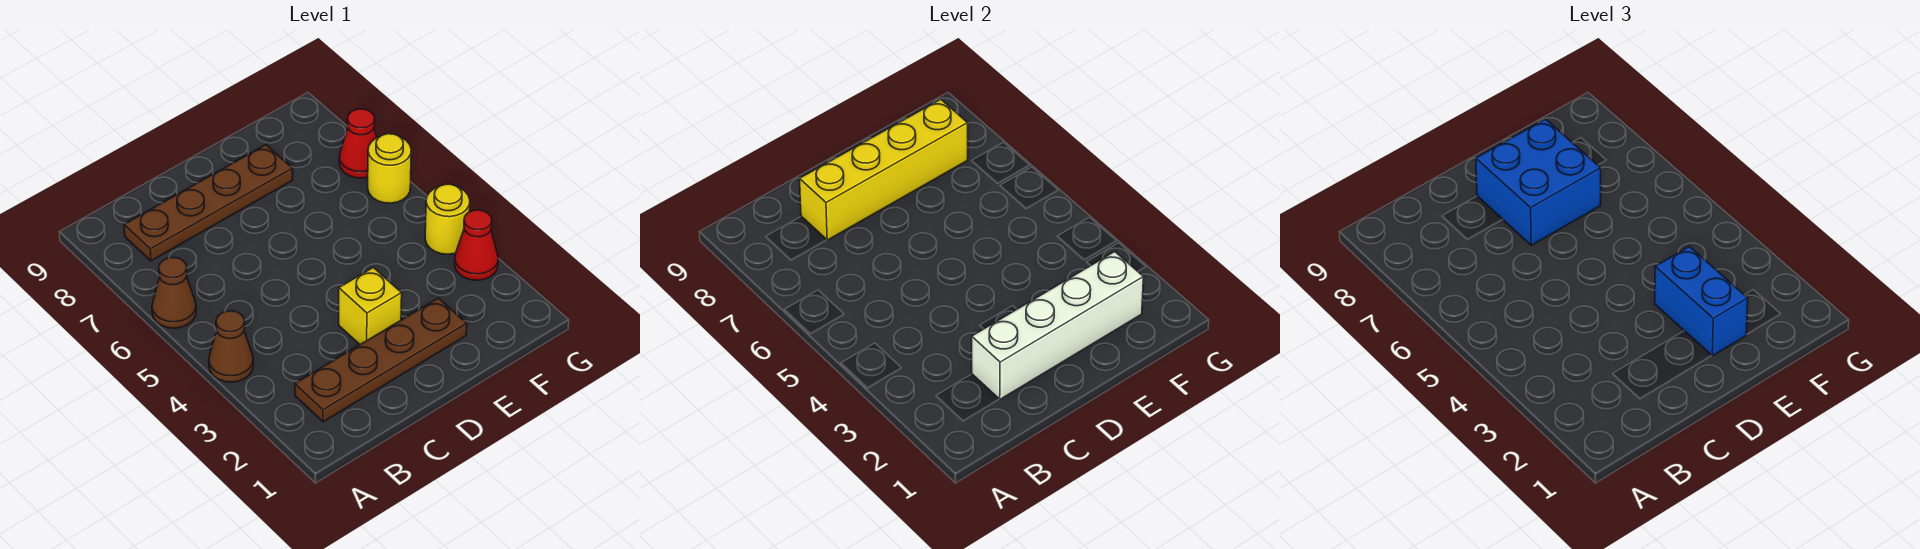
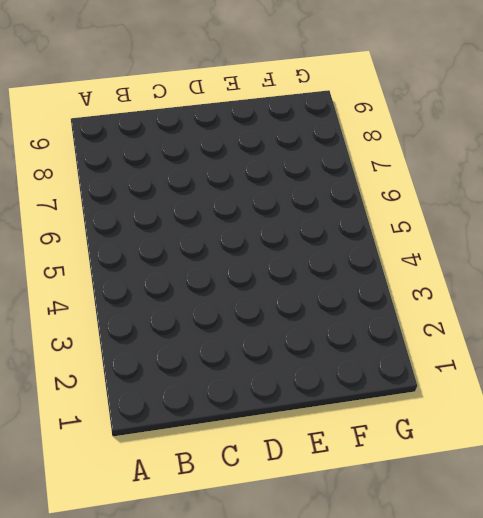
none -> brown cone A4 level 1
none -> brown cone A6 level 1
none -> brown plate B2:E2 level 1

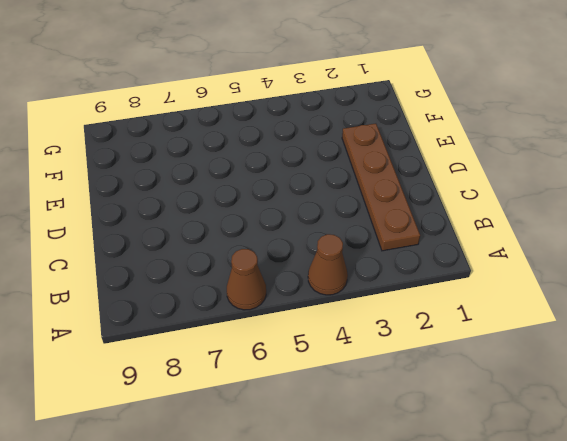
none -> brown plate B8:E8 level 1
none -> yellow brick D3 level 1
none -> red cone G3 level 1

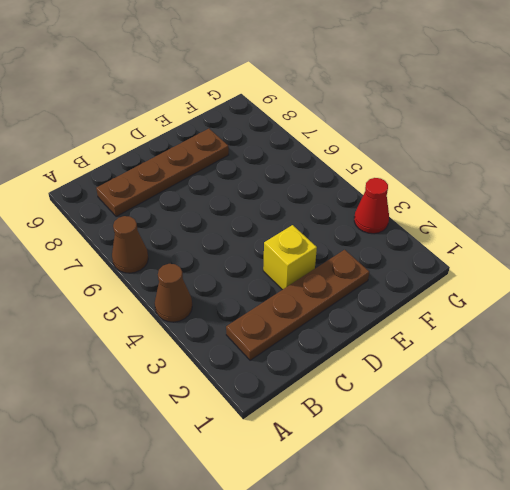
none -> yellow round brick G4 level 1
none -> yellow round brick G6 level 1
none -> red cone G7 level 1

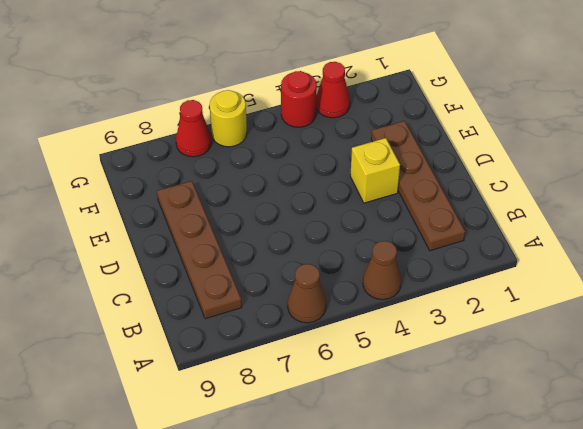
red round brick G4 level 1 -> yellow round brick G4 level 1
none -> white brick C2:F2 level 2
none -> yellow brick C8:F8 level 2
none -> blue brick D7:E8 level 3

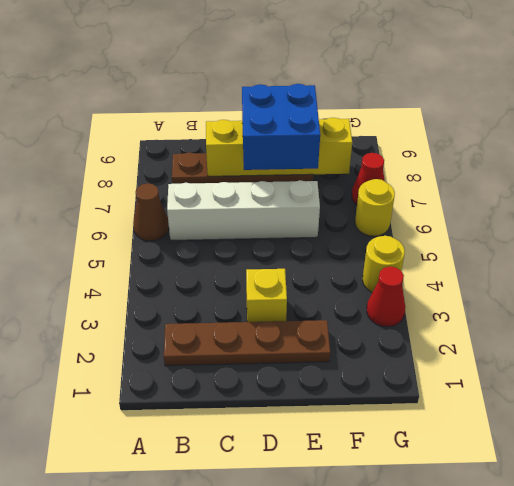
white brick B6:E6 level 1 -> white brick C2:F2 level 2
none -> brown cone A4 level 1
none -> blue brick E2:E3 level 3

